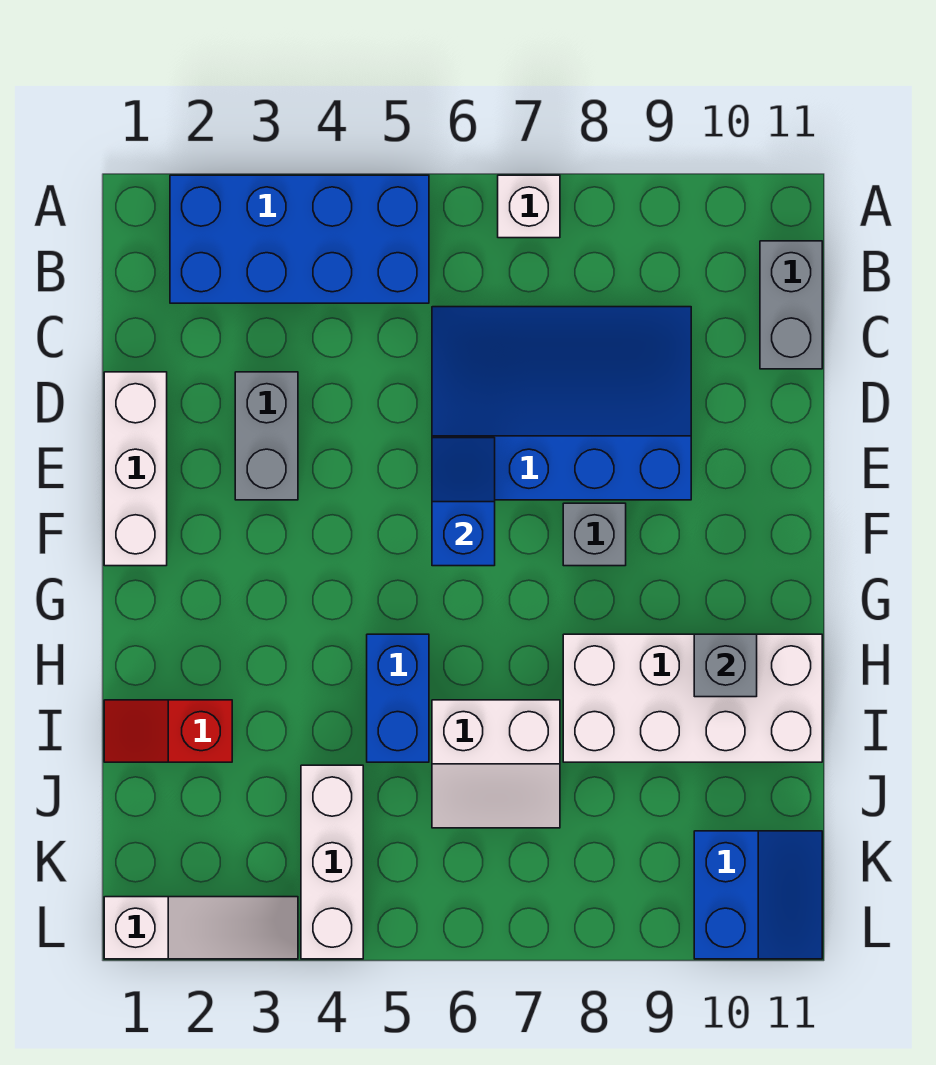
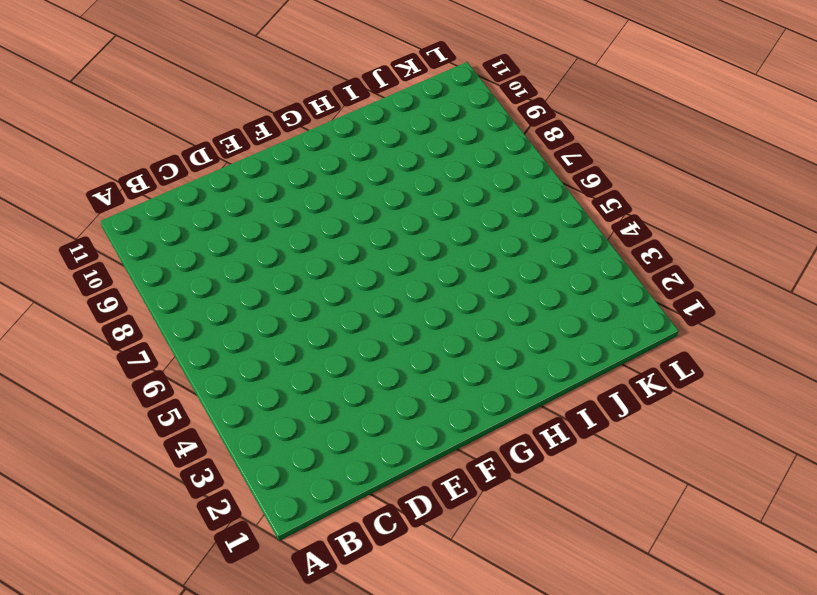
none -> blue brick A2:B5 level 1
none -> white brick A7 level 1
none -> grey brick B11:C11 level 1

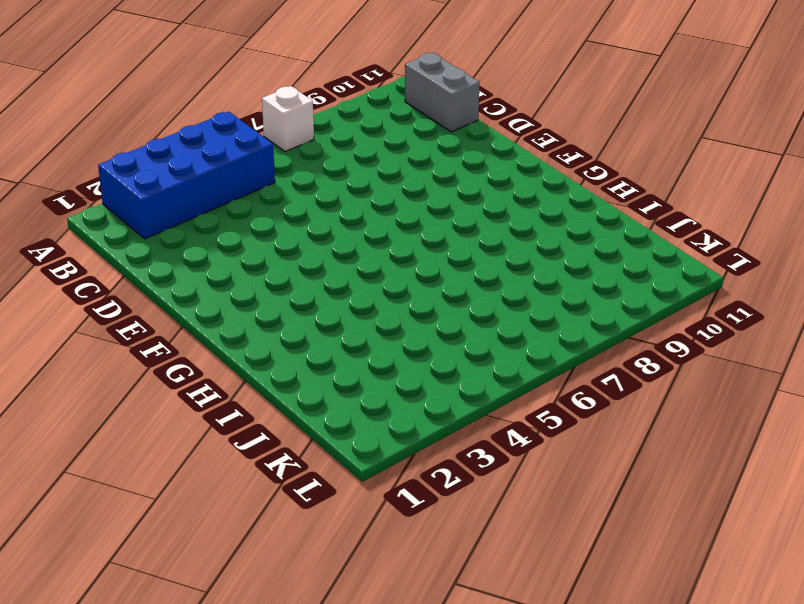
none -> blue slope C6:E9 level 1 top E
none -> white brick D1:F1 level 1
none -> grey brick D3:E3 level 1

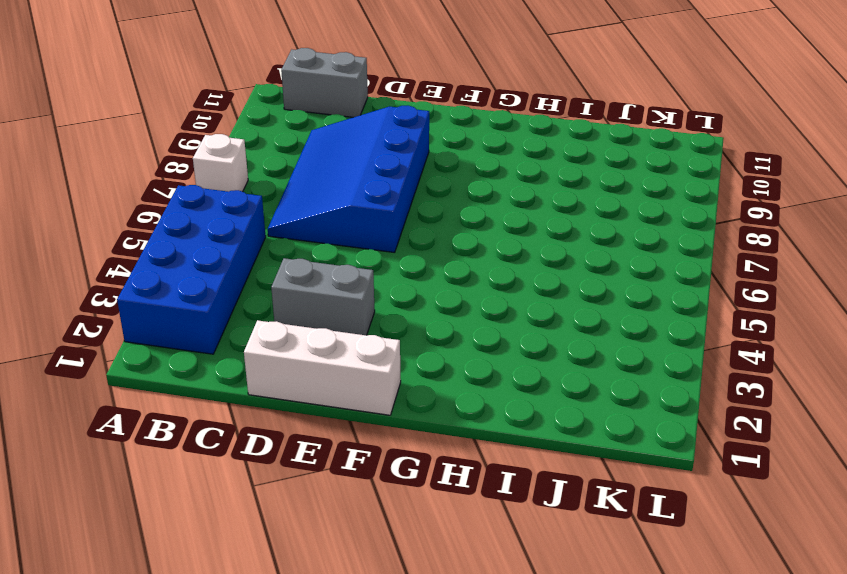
none -> grey brick F8 level 1
none -> blue brick H5:I5 level 1
none -> white brick H8:I11 level 1

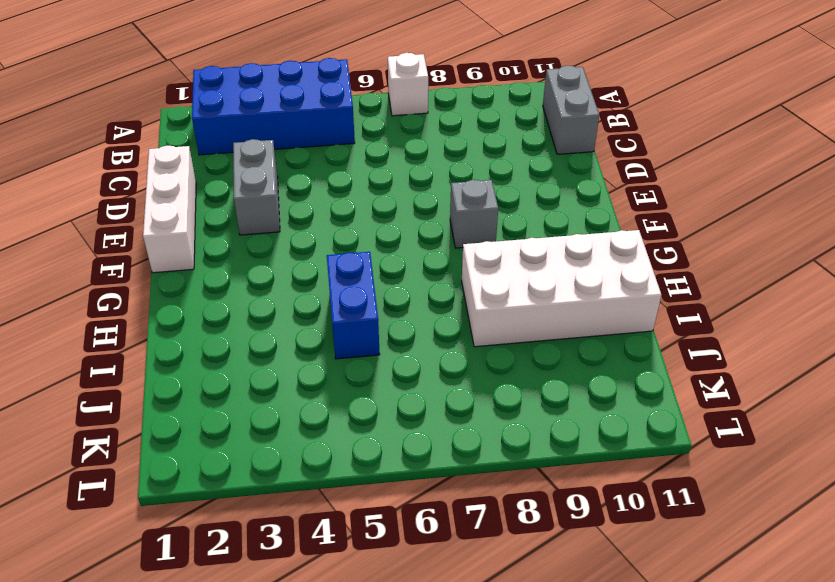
none -> blue slope C6:E9 level 1 top E
none -> red slope I1:I2 level 1 top 2
none -> white slope I6:J7 level 1 top I

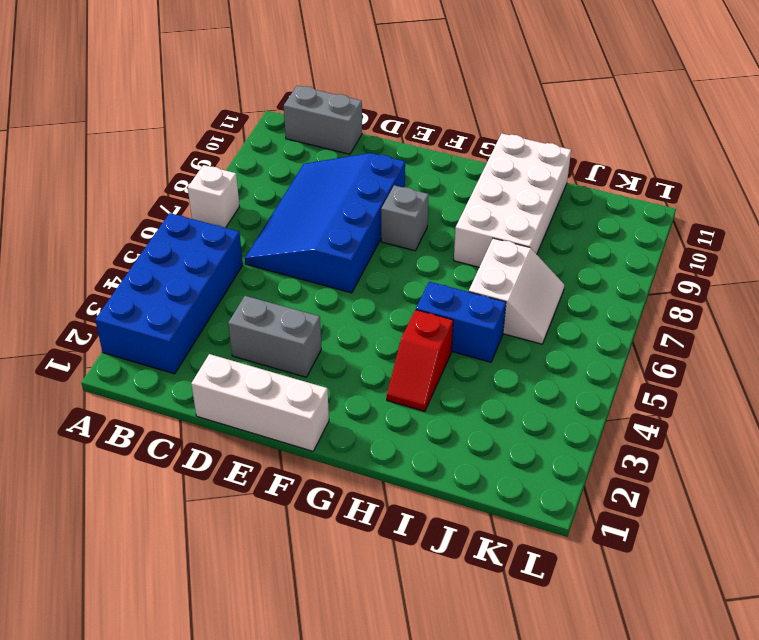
red slope H3:H4 level 1 top 4 -> red slope I1:I2 level 1 top 2
none -> white brick J4:L4 level 1
none -> blue slope K10:L11 level 1 top 10
none -> white slope L1:L3 level 1 top 1

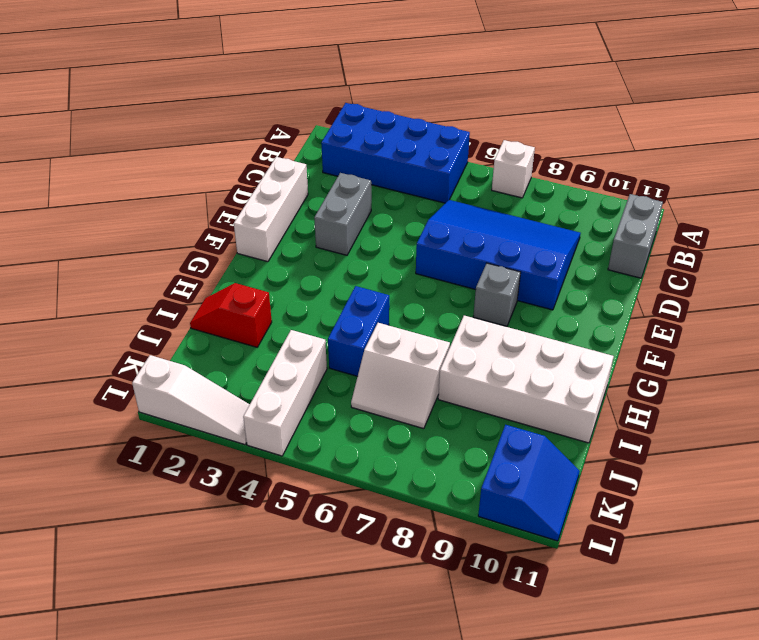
none -> blue slope E6:F6 level 2 top F
none -> grey brick H10 level 2

